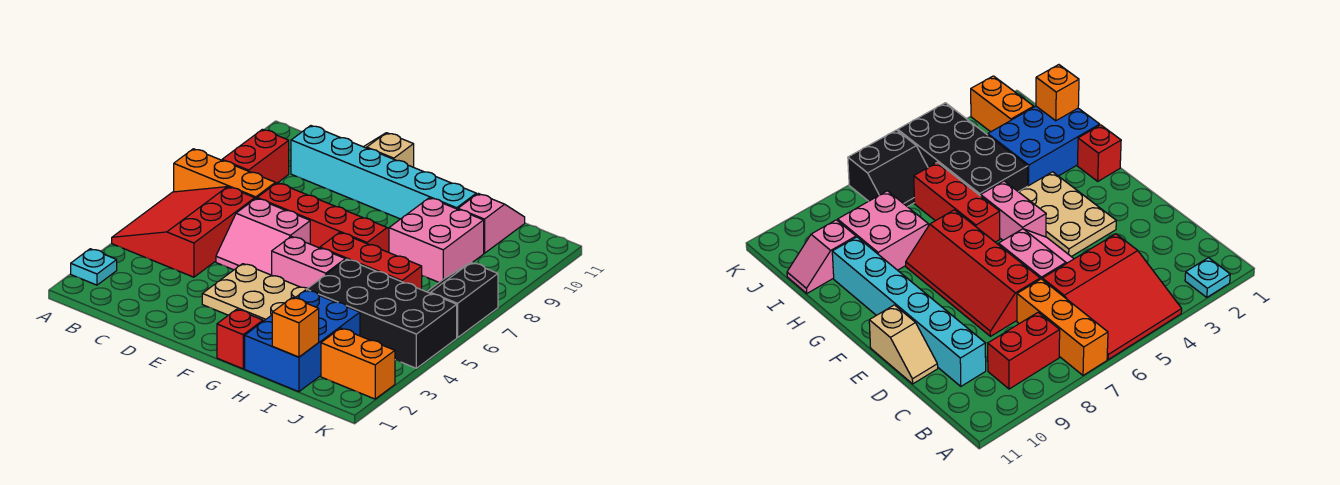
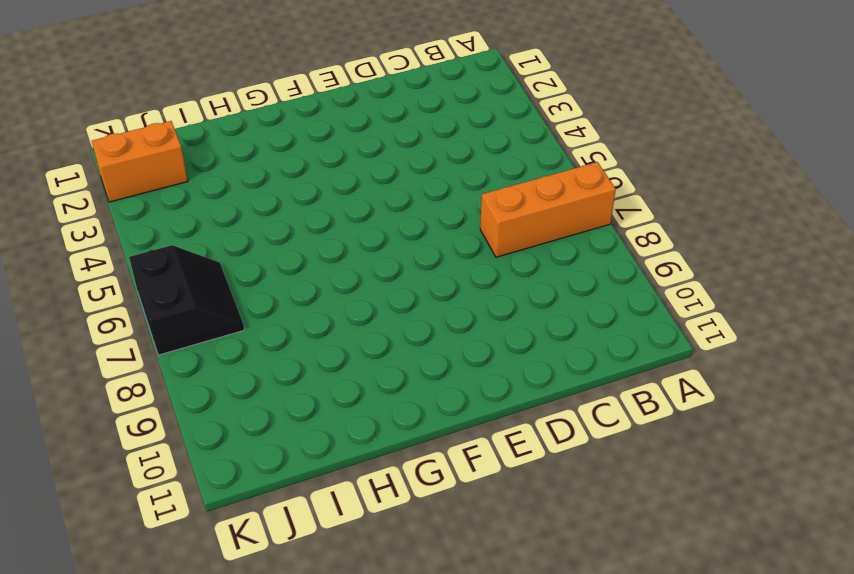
none -> cyan plate A2 level 1
none -> red slope A4:C6 level 1 top C
none -> red brick B8:B9 level 1

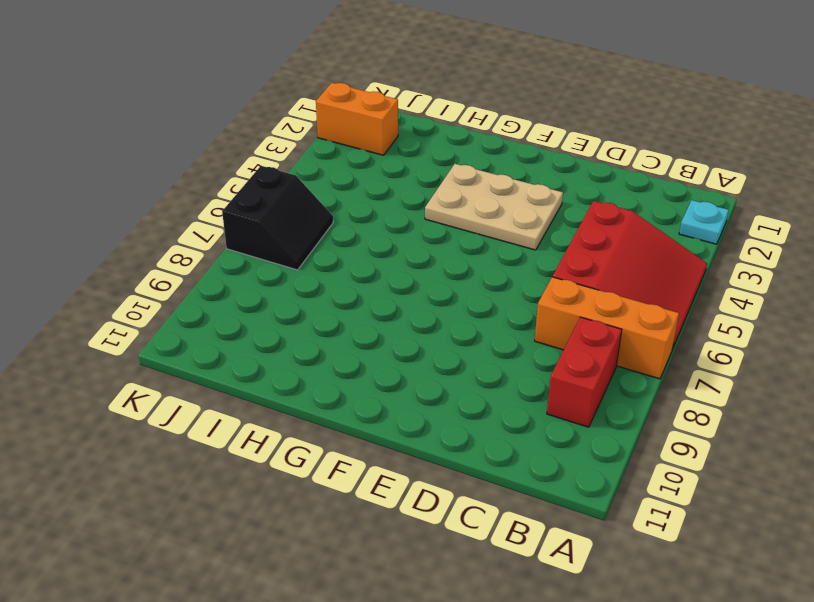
none -> cyan brick C10:H10 level 1
none -> pink slope D5:E6 level 1 top 6
none -> red slope D7:G8 level 1 top 7

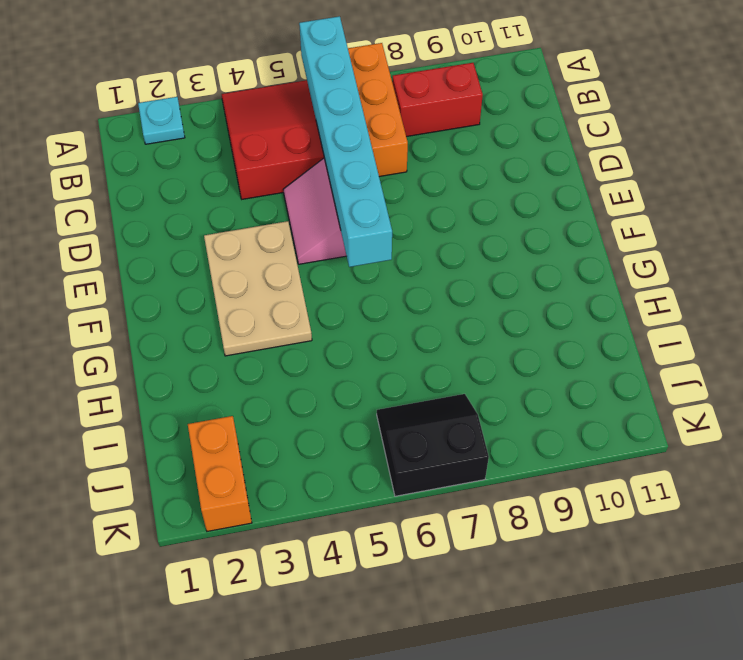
cyan brick A6:F6 level 2 -> cyan brick C10:H10 level 1
none -> red slope D7:G8 level 1 top 7
none -> tan slope D11:E11 level 1 top E
none -> pink brick F5:G5 level 1

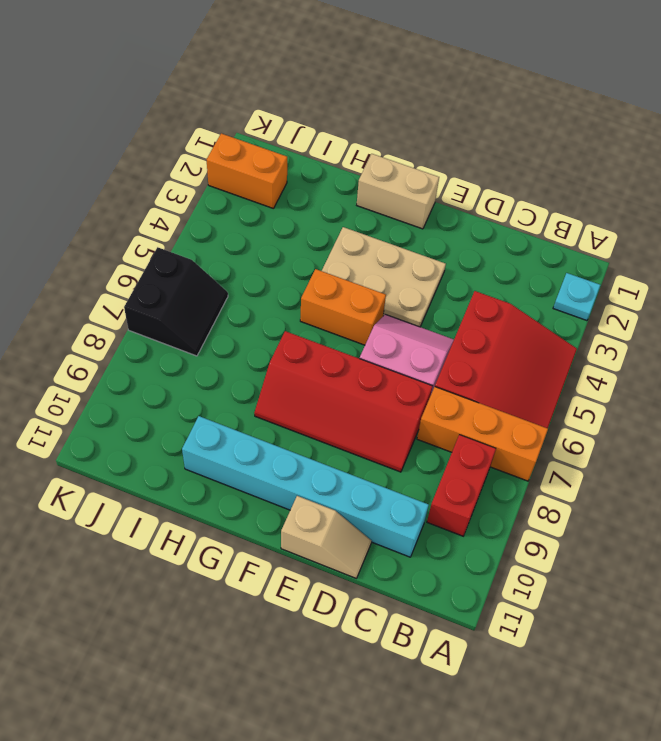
tan brick F1:G1 level 1 -> red brick G1 level 1
orange brick F5:G5 level 1 -> pink brick F5:G5 level 1
none -> red brick G6:I6 level 1
none -> blue brick H1:I3 level 1
none -> black brick H4:K5 level 1

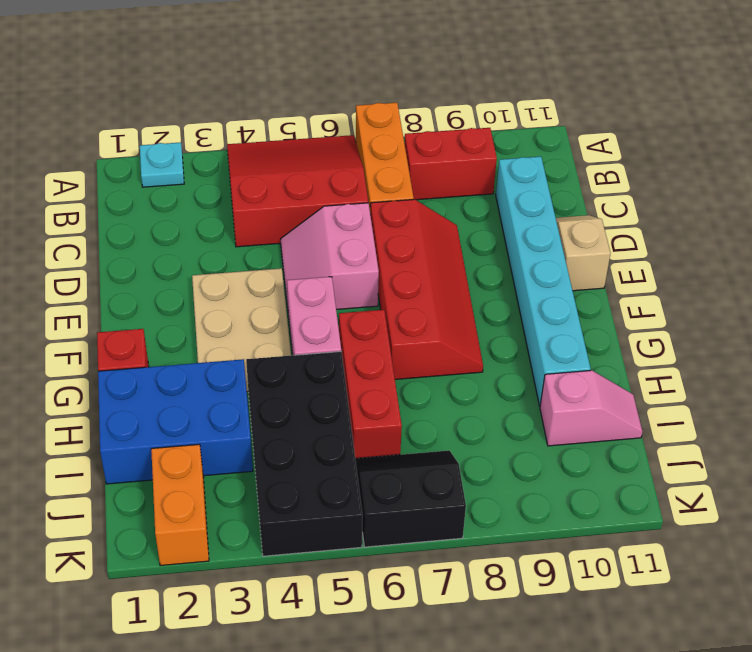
none -> pink brick H8:I9 level 1
none -> orange brick I1 level 2

